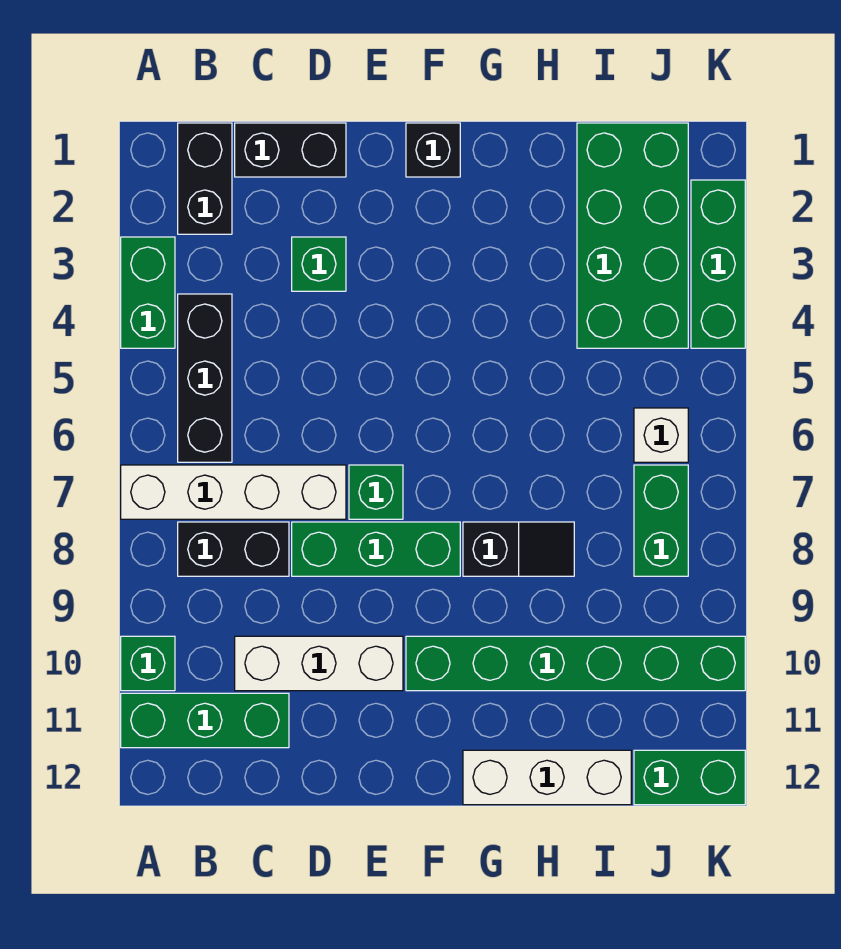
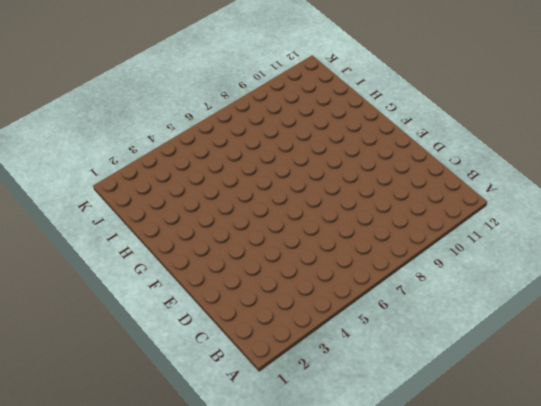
none -> green brick A3:A4 level 1
none -> white brick A7:D7 level 1
none -> green brick A10 level 1

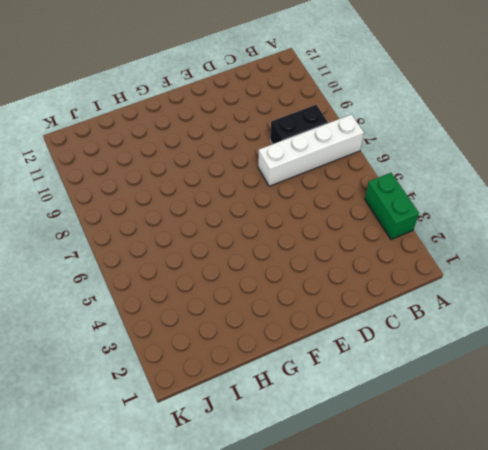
none -> green brick A10 level 1
none -> green brick A11:C11 level 1
none -> black brick B1:B2 level 1

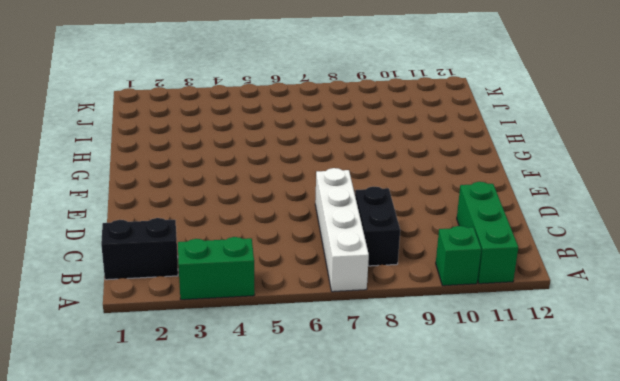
none -> black brick B4:B6 level 1
none -> black brick C1:D1 level 1
none -> white brick C10:E10 level 1

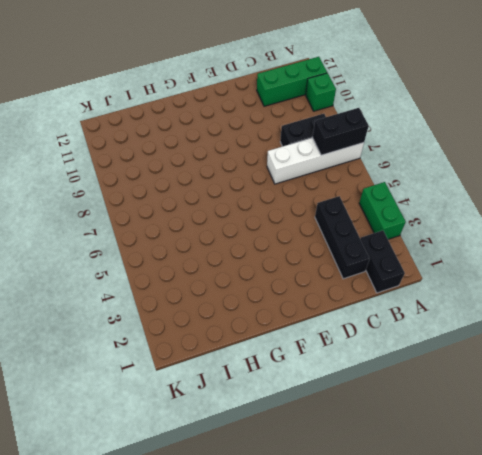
black brick A7:B7 level 2 -> black brick C1:D1 level 1
black brick C2:C4 level 1 -> black brick B4:B6 level 1
none -> white brick C10:E10 level 1
none -> green brick D3 level 1
none -> green brick D8:F8 level 1

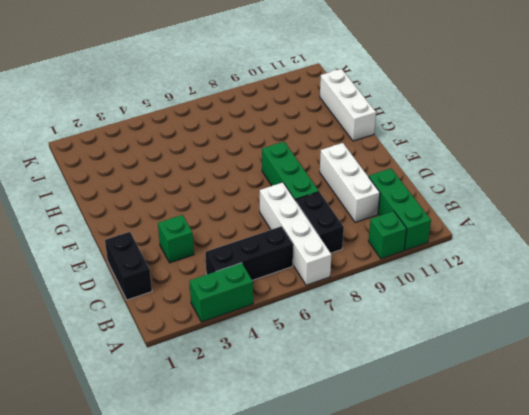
none -> black brick B1:B2 level 1
none -> green brick E7 level 1
none -> black brick F1 level 1

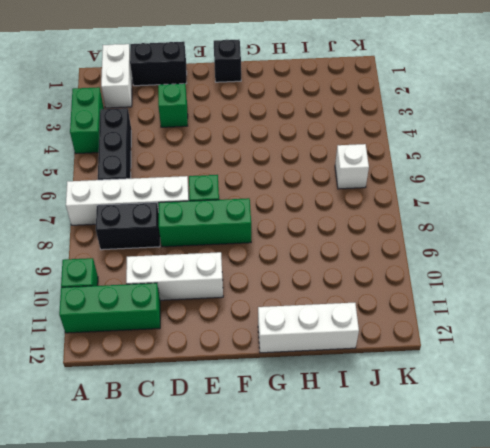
white brick B1:B2 level 1 -> black brick B1:B2 level 1
none -> green brick F10:K10 level 1
none -> black slope G8:H8 level 1 top G
none -> green brick I1:J4 level 1

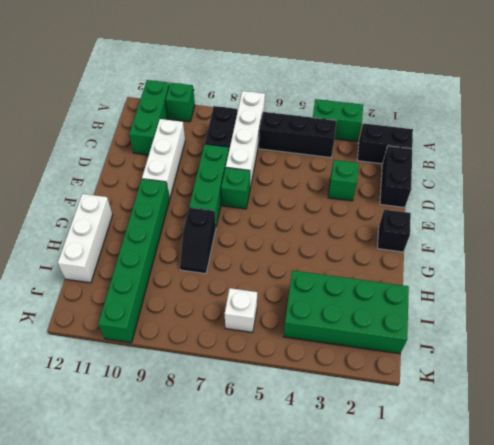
none -> green brick J7:J8 level 1
none -> green brick J12:K12 level 1
none -> green brick K2:K4 level 1

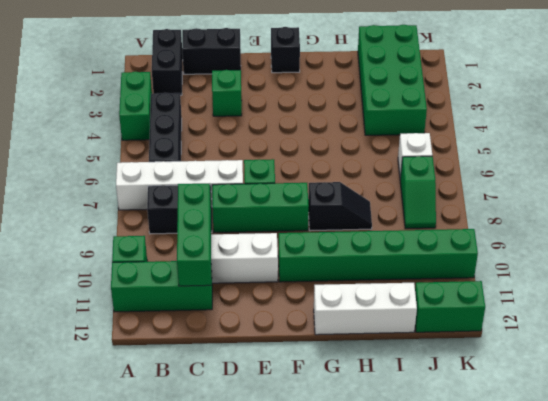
green brick C9:C11 level 2 -> green brick K2:K4 level 1
green slope J7:J8 level 1 top 7 -> green brick J7:J8 level 1

